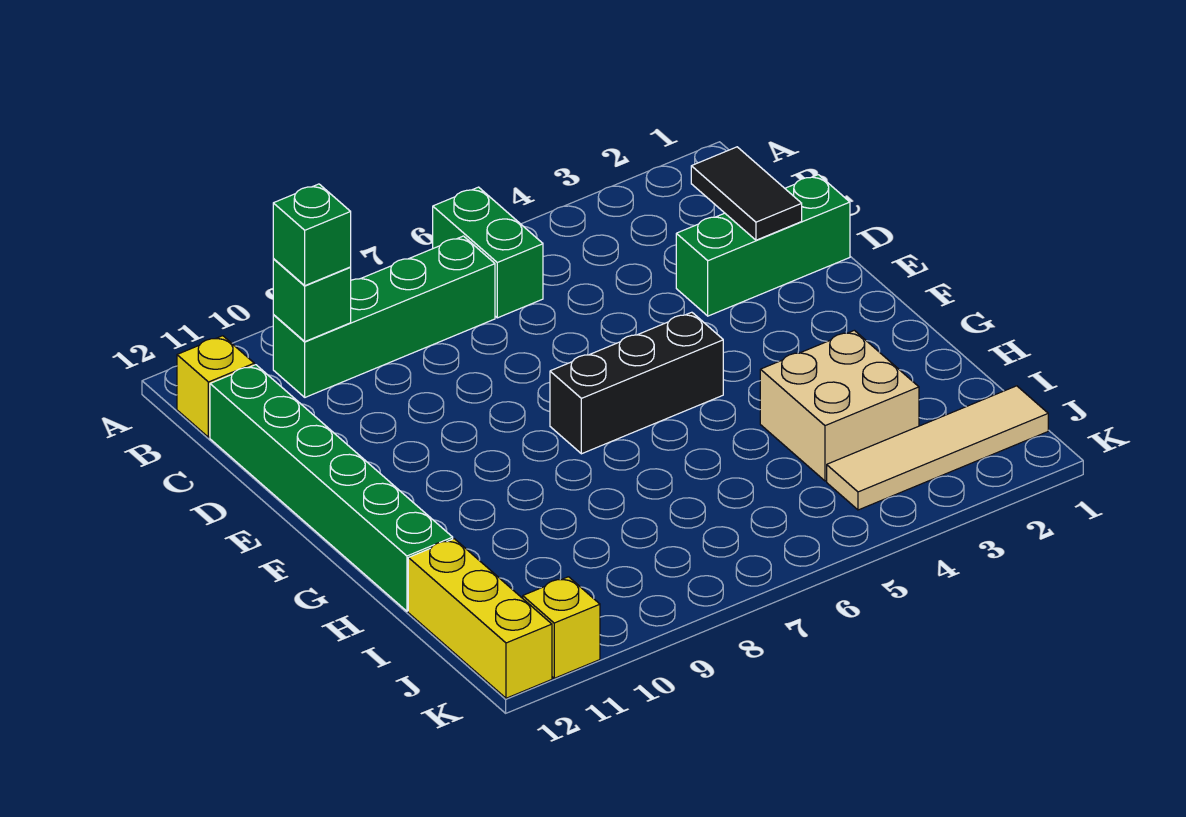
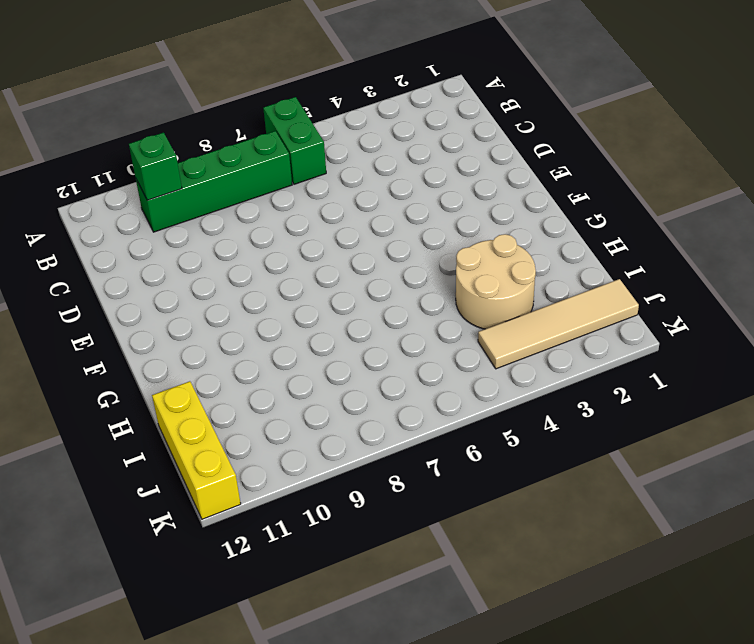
tan round brick H3:I4 level 1 -> tan brick H3:I4 level 1
none -> yellow brick B12 level 1
none -> green brick C12:H12 level 1
none -> green brick D1:D3 level 1

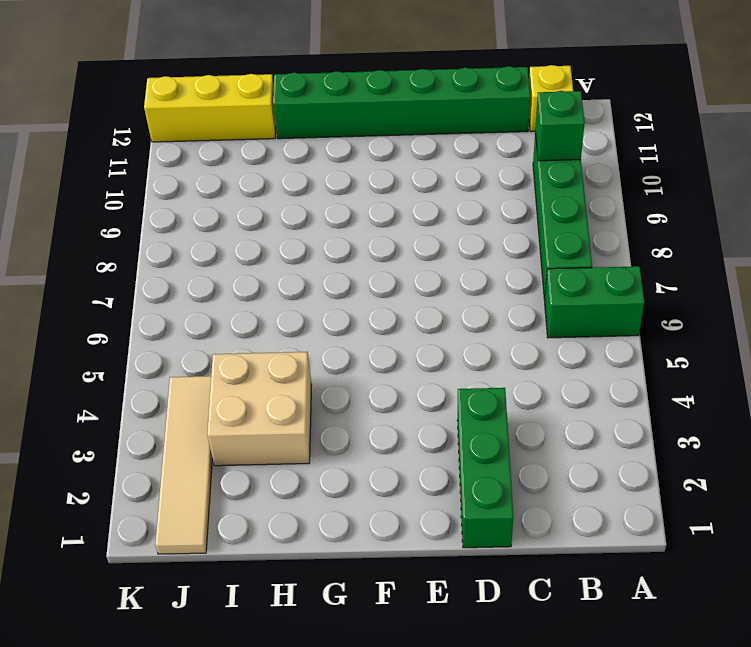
none -> black brick F5:F7 level 1
none -> yellow brick K11 level 1
none -> black tile C2:D2 level 2

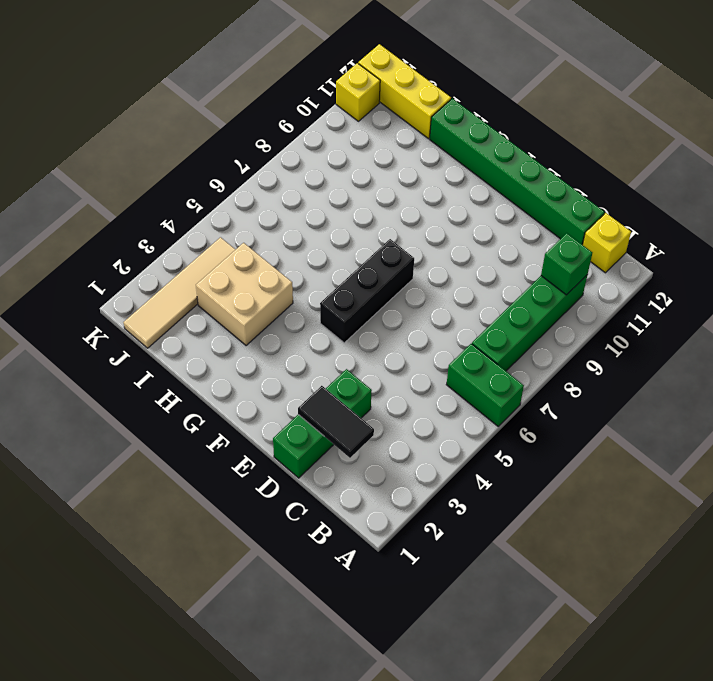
none -> green brick B10 level 3

